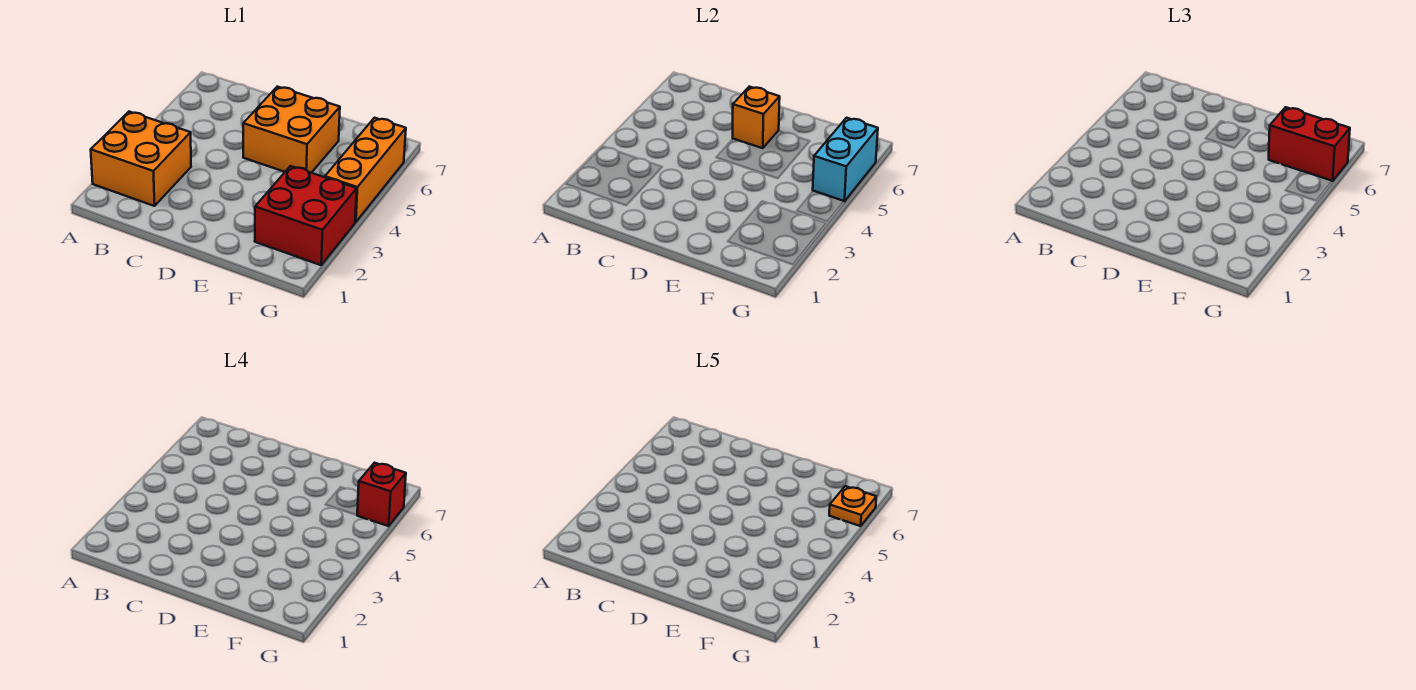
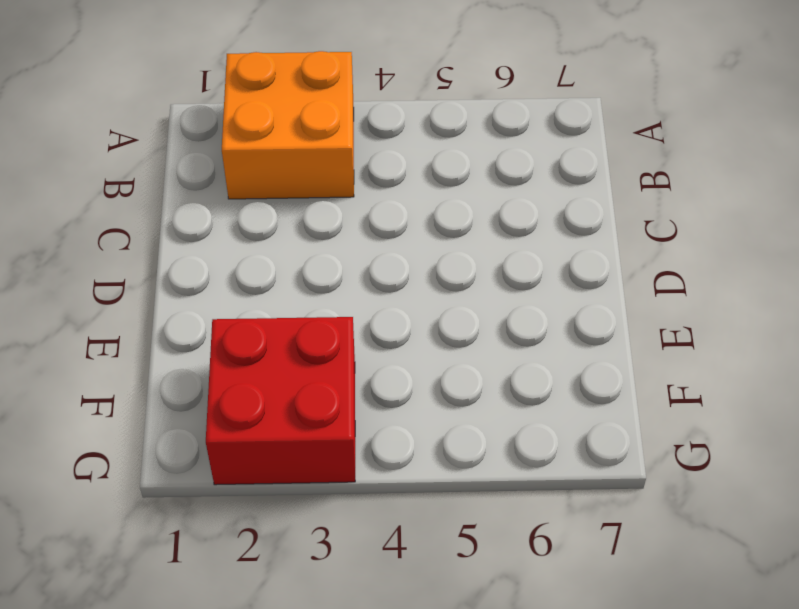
none -> orange brick D5:E6 level 1
none -> orange brick G4:G6 level 1

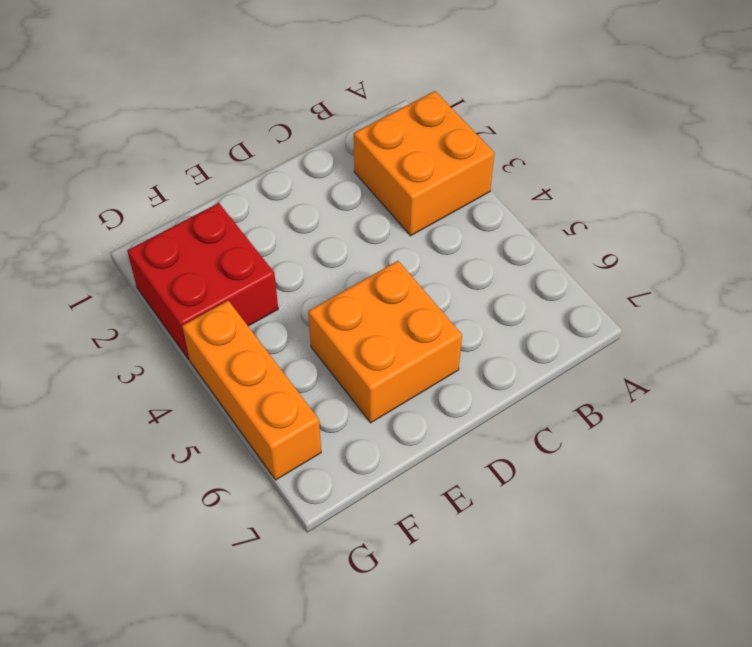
none -> orange brick D6 level 2
none -> cyan brick G5:G6 level 2

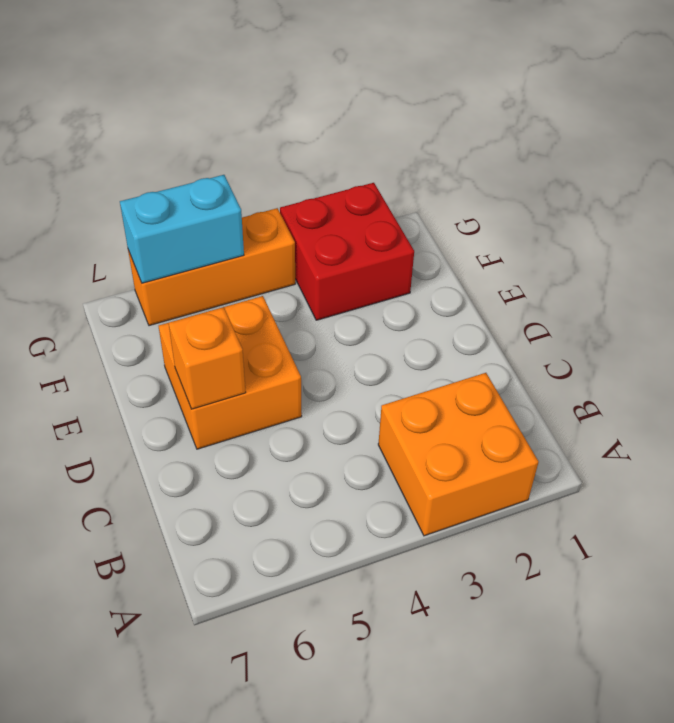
none -> red brick F6:G6 level 3
none -> red brick G6 level 4

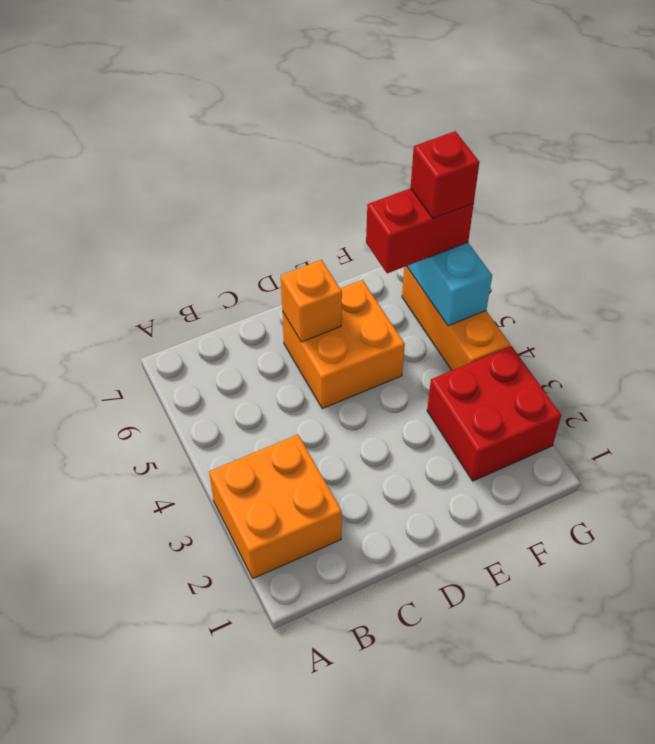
none -> orange plate G6 level 5

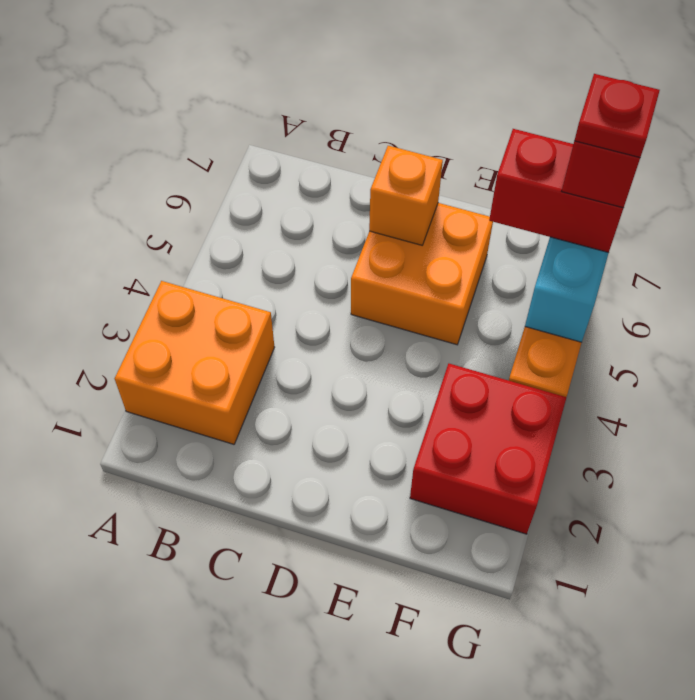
red plate G6 level 5 -> orange plate G6 level 5

